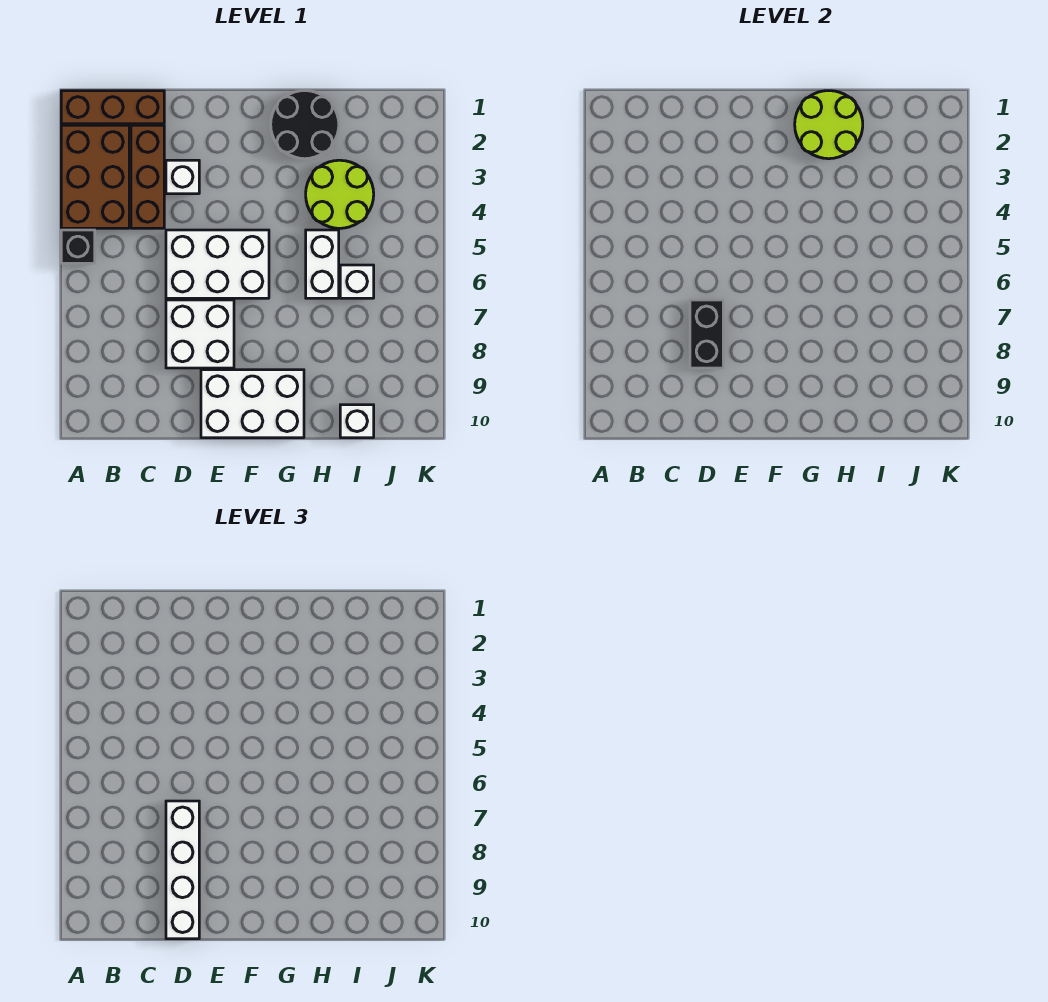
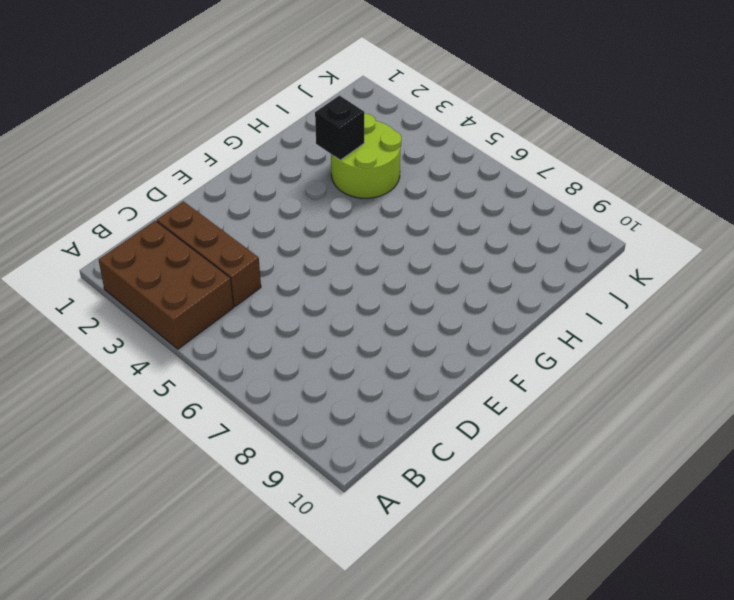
black brick H3 level 2 -> black brick A5 level 1
none -> brown brick A1:C1 level 1
none -> white brick D3 level 1
none -> white brick D5:F6 level 1

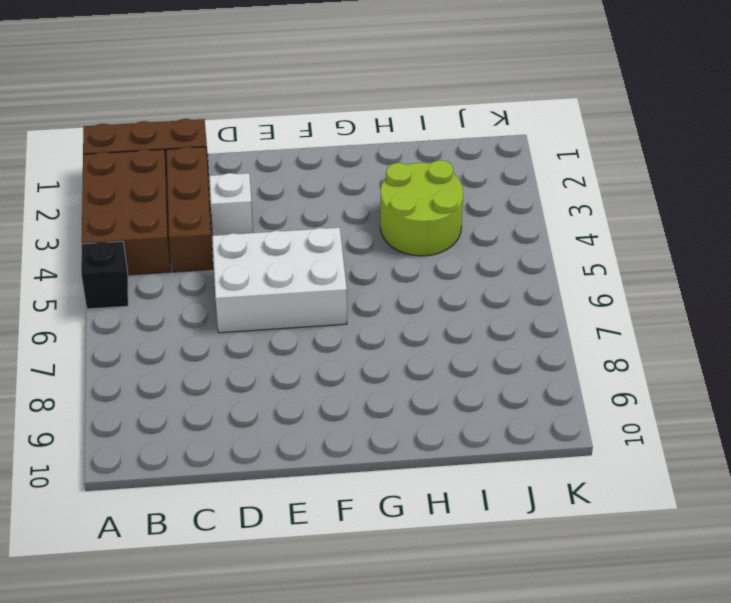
none -> white brick D7:E8 level 1
none -> white brick E9:G10 level 1
none -> black round brick G1:H2 level 1

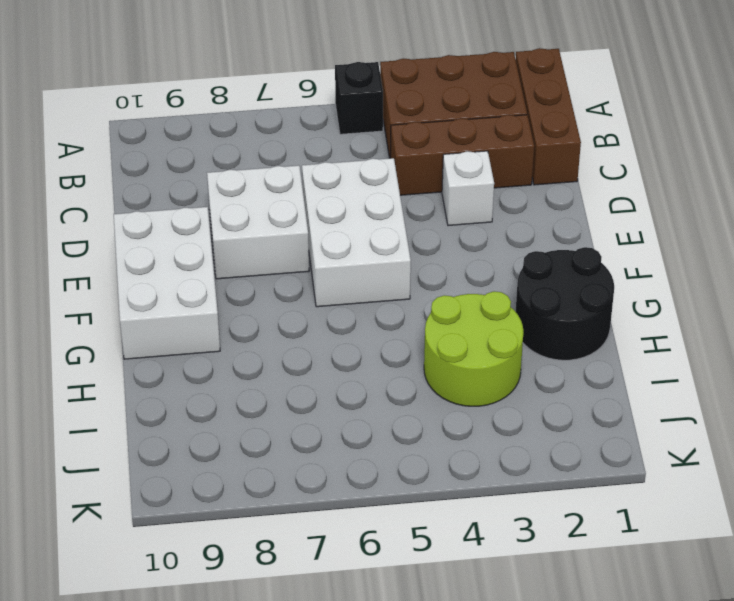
none -> white brick H5:H6 level 1
none -> white brick I6 level 1
none -> white brick I10 level 1

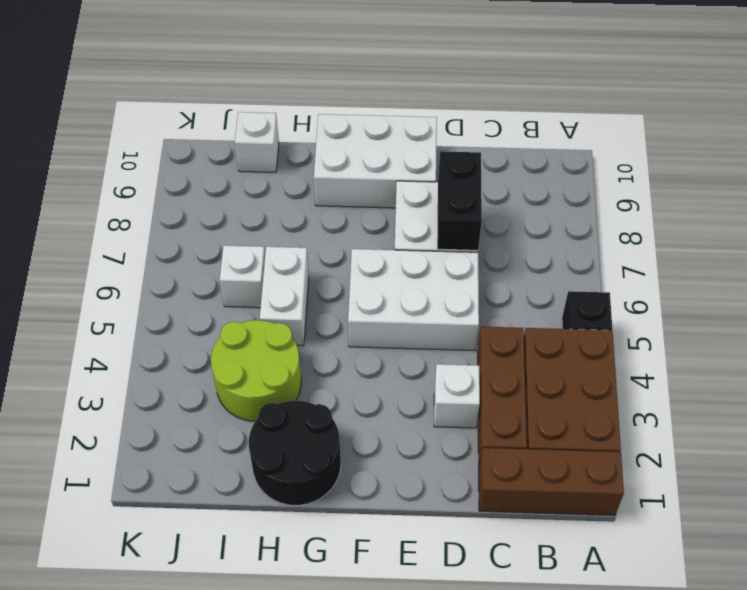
none -> lime round brick G1:H2 level 2
none -> white brick D7:D10 level 3

